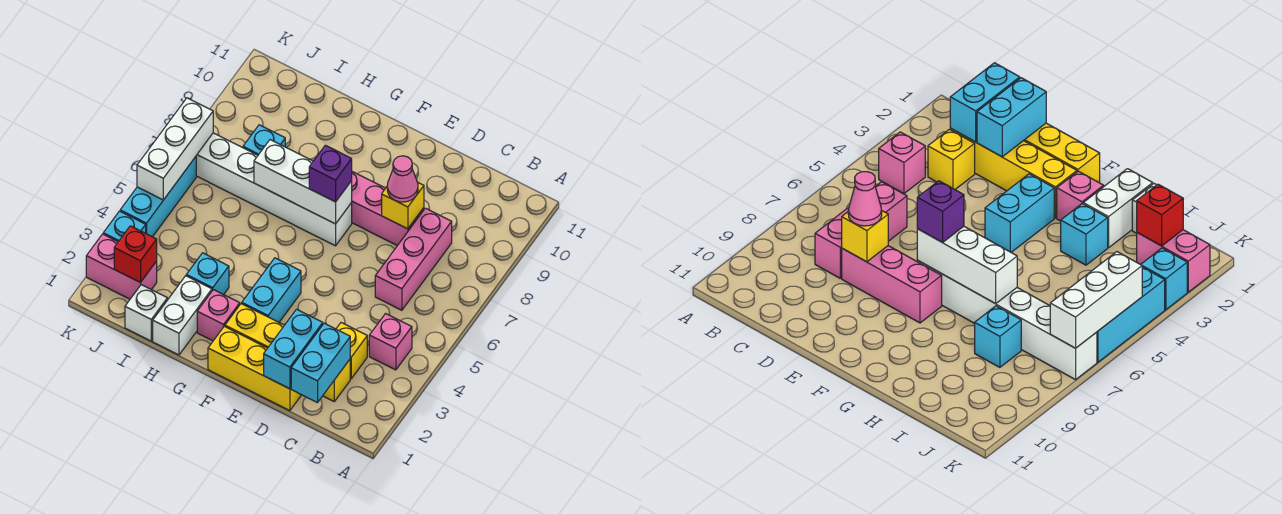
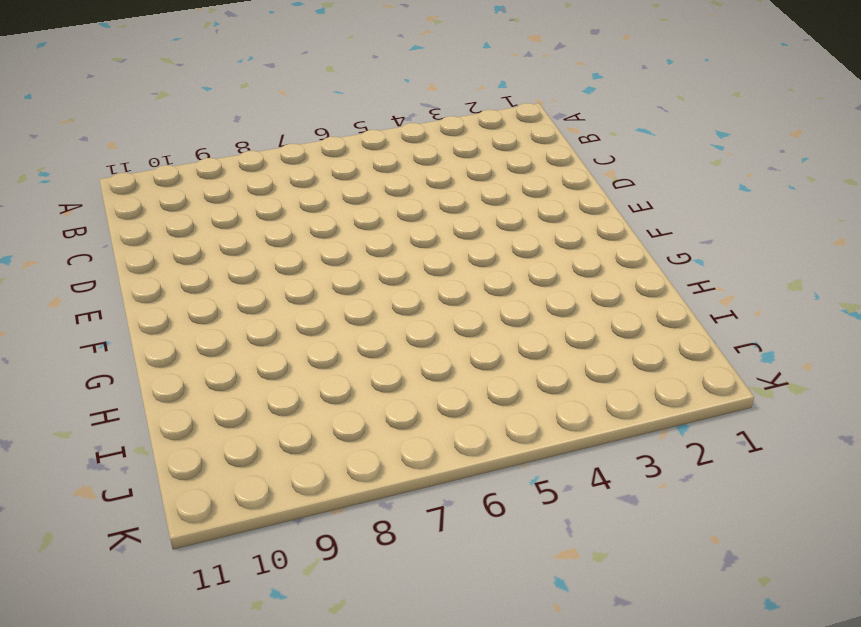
none -> pink brick B4 level 1
none -> yellow brick C2:F2 level 1
none -> yellow brick C3 level 1

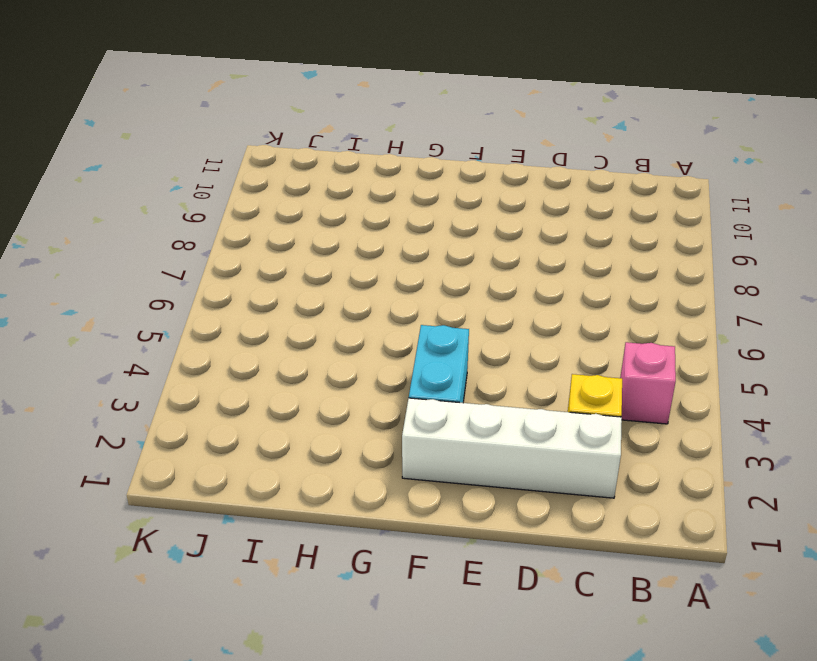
white brick C2:F2 level 1 -> yellow brick C2:F2 level 1
none -> pink brick C6:C8 level 1
none -> yellow brick D1:F1 level 1
none -> pink brick D8:F8 level 1

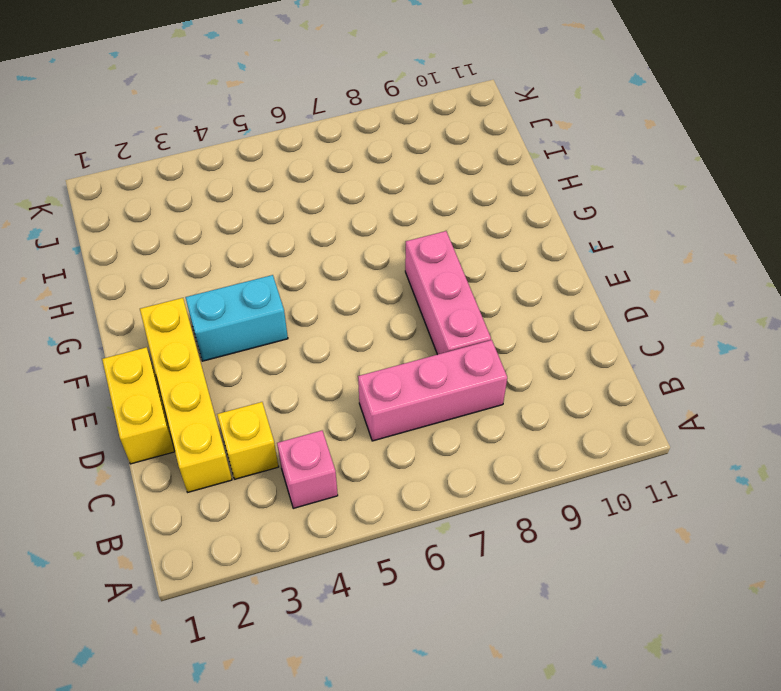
yellow brick D1:E1 level 1 -> yellow brick D1:F1 level 1
none -> white brick F7:K7 level 1
none -> pink brick G2 level 1
none -> white brick H1:H2 level 1

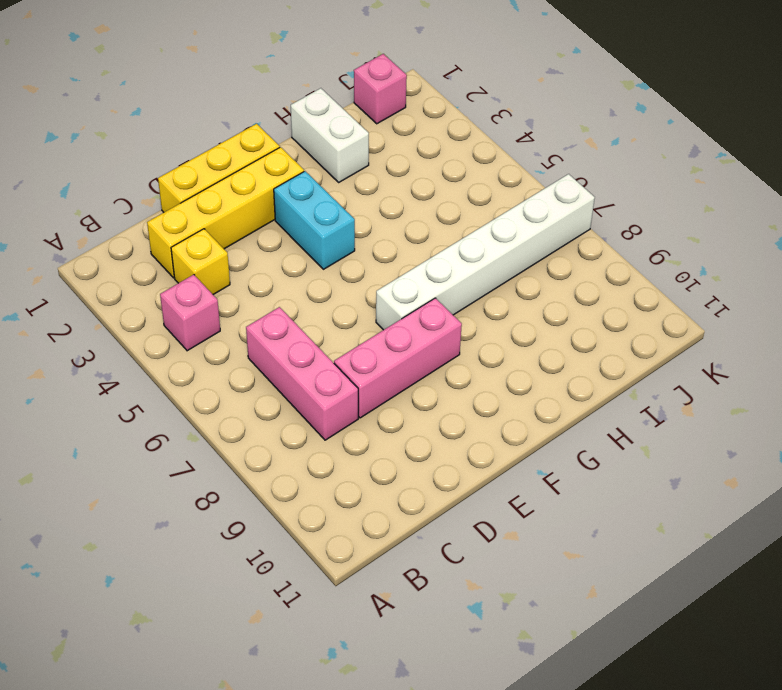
pink brick J1 level 1 -> pink brick G2 level 1
none -> cyan brick H3 level 1
none -> white brick I1 level 1
none -> cyan brick I8 level 1

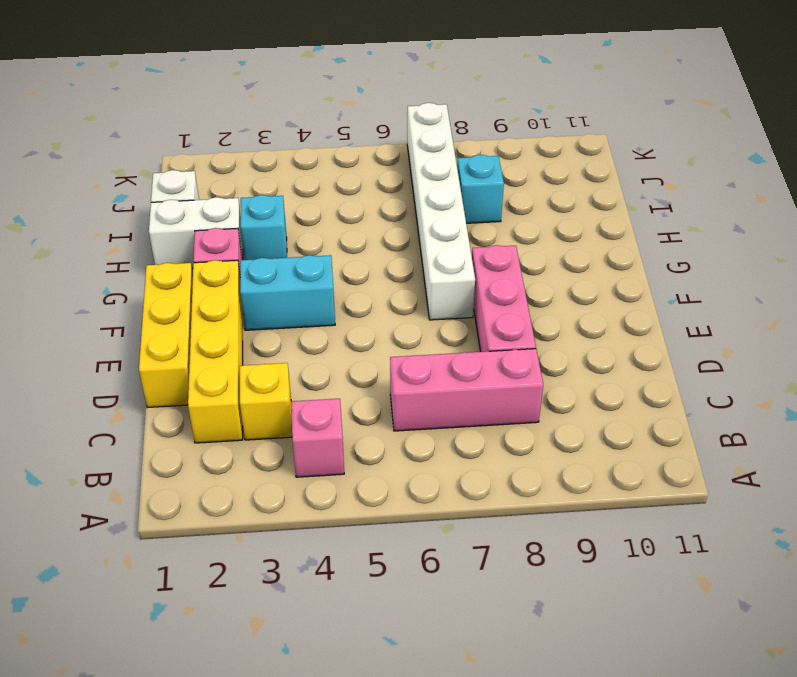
none -> pink brick J2:K2 level 1
none -> cyan brick K3 level 1
none -> cyan brick K4:K6 level 1

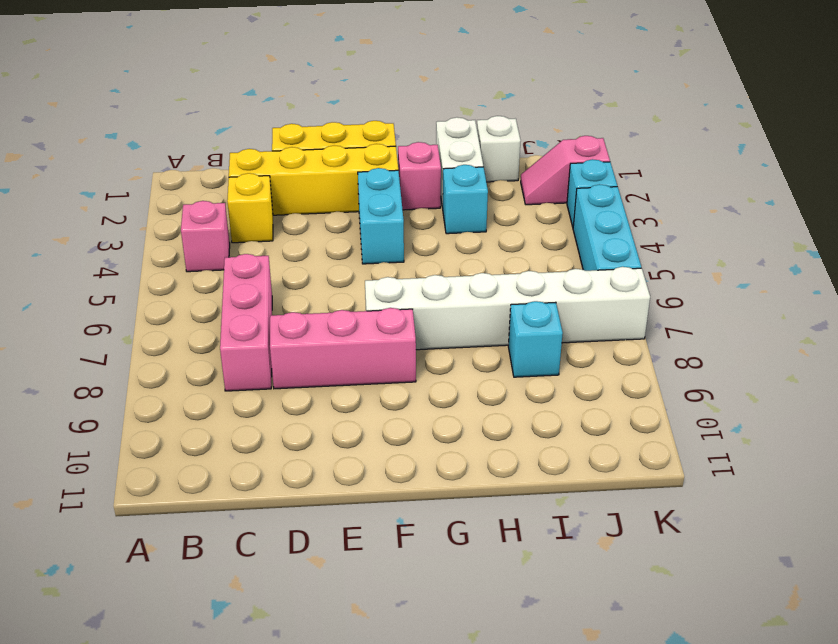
pink slope J2:K2 level 1 top K -> pink brick J2:K2 level 1
none -> cyan brick C1:C2 level 2
none -> cyan brick D1:D2 level 2
none -> yellow brick D8 level 2

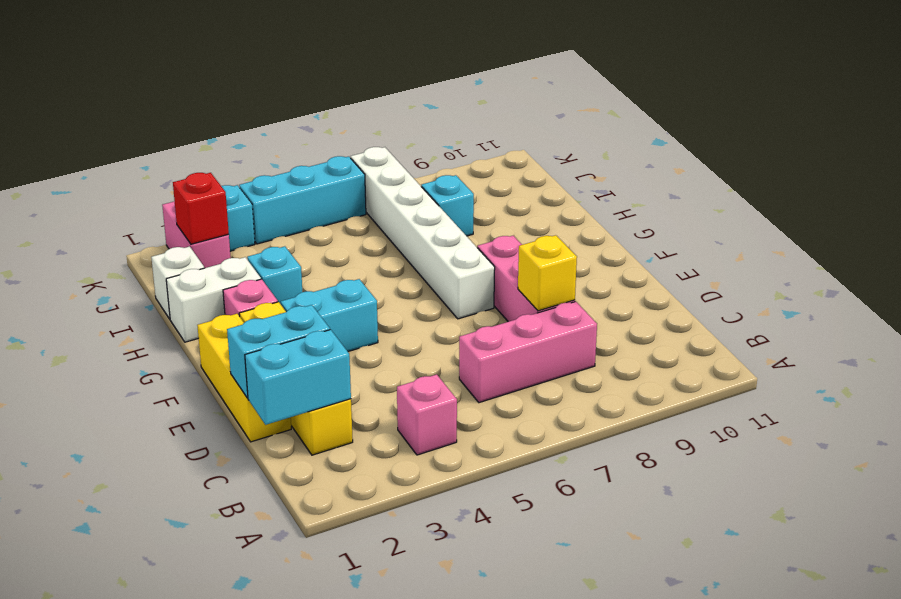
none -> yellow brick C3 level 1
none -> white brick F7:H7 level 2
none -> white brick K5:K7 level 2

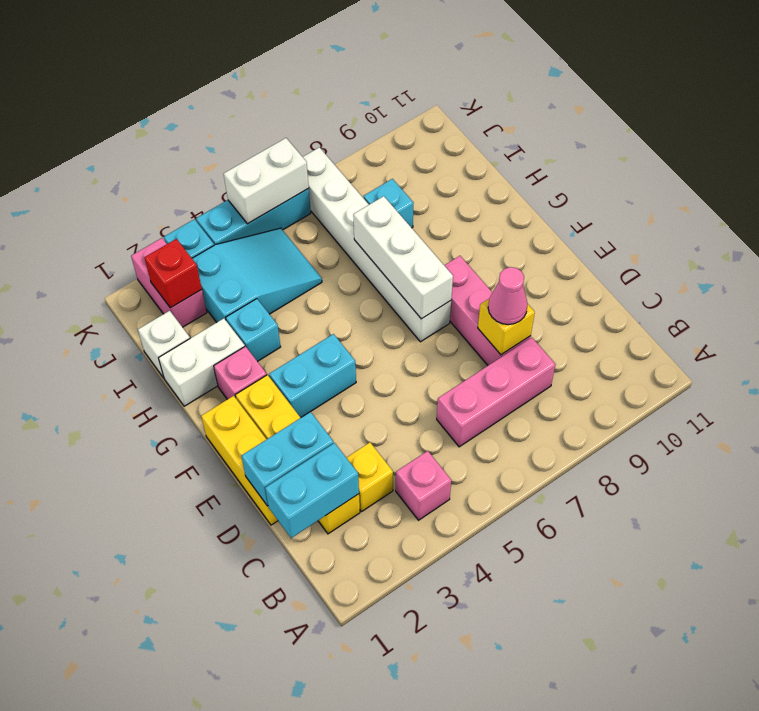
cyan slope I3:J5 level 1 top 3 -> none
white brick K5:K6 level 2 -> white brick K5:K7 level 2
none -> purple brick F7 level 3

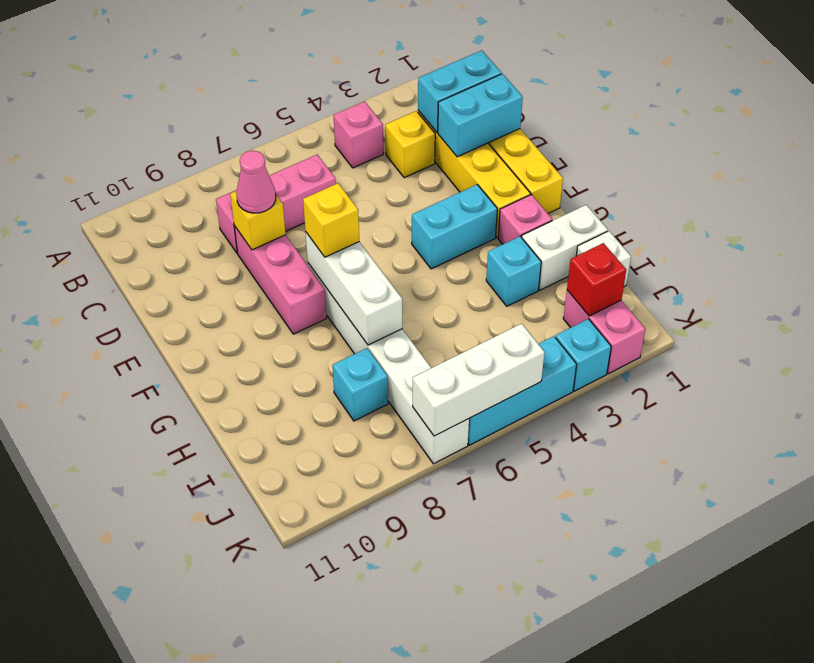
yellow brick F7 level 3 -> purple brick F7 level 3

